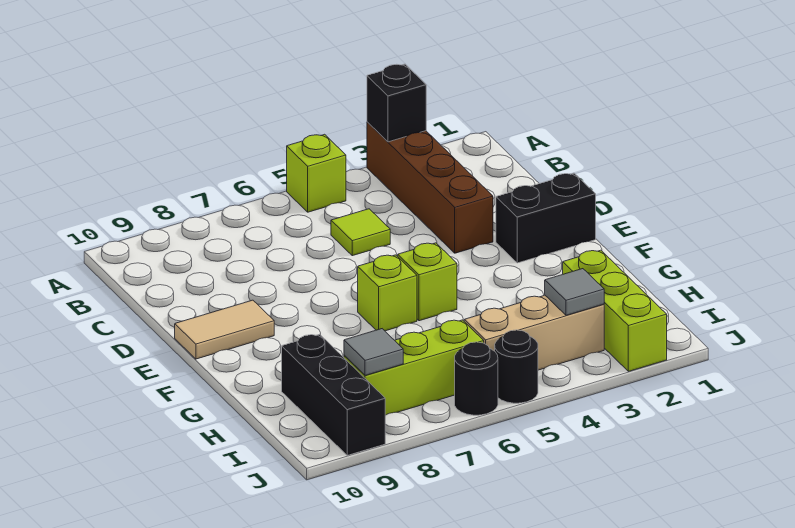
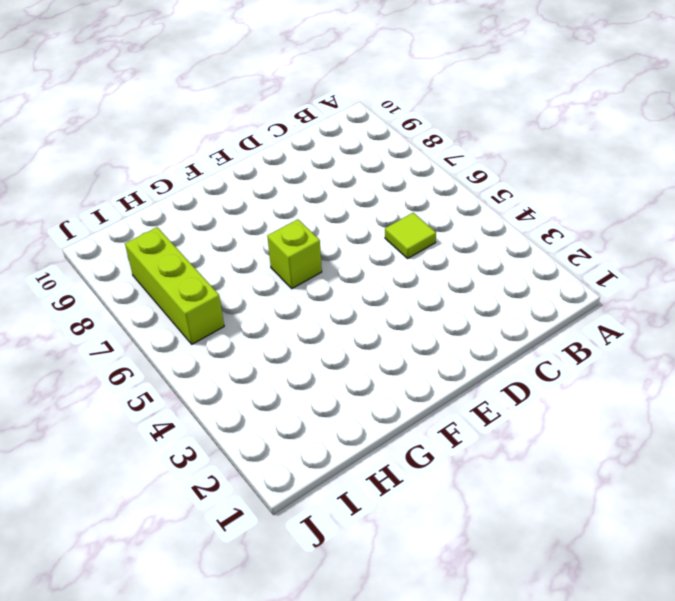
none -> brown brick A3:D3 level 1
none -> lime brick A5 level 1
none -> black brick E1:E2 level 1

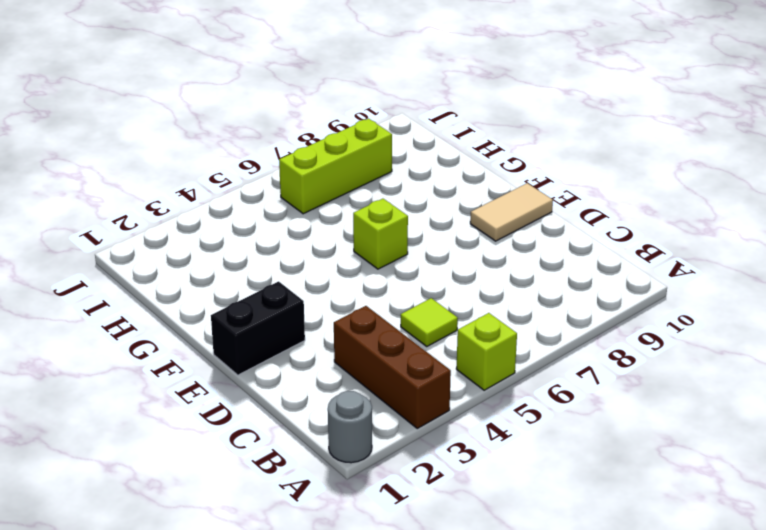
grey round brick A1 level 1 -> none
brown brick A3:C3 level 1 -> brown brick A3:D3 level 1
none -> lime brick F5 level 1
none -> lime brick H2:J2 level 1
none -> black brick H9:J9 level 1

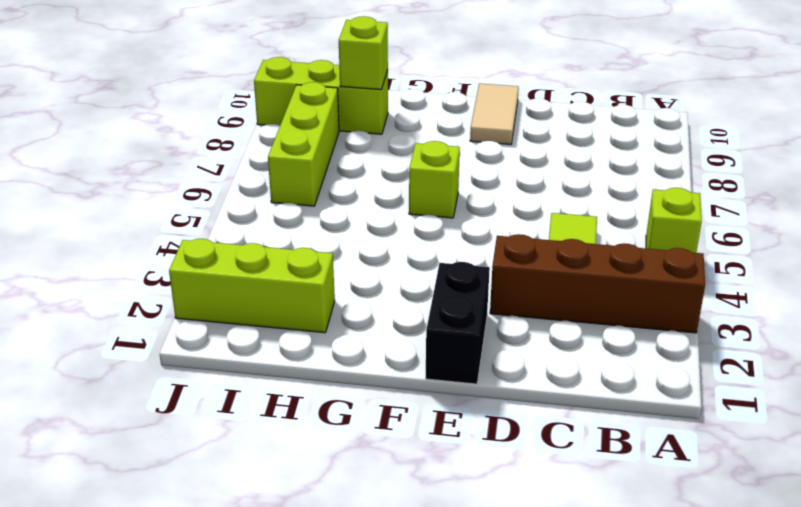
lime brick H9:J9 level 1 -> black brick H9:J9 level 1
lime brick H9 level 2 -> lime brick F5 level 1
none -> tan brick I3:I5 level 1
none -> black round brick J5 level 1
none -> black round brick J6 level 1

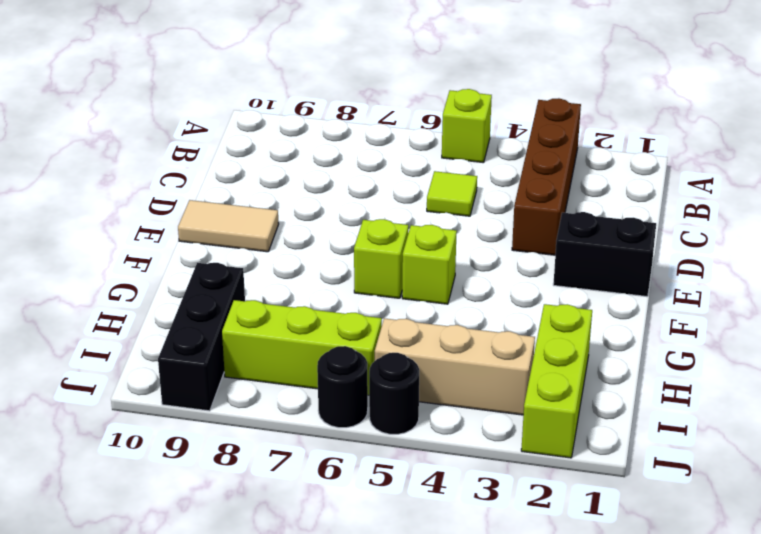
none -> black brick A3 level 2
none -> grey tile I3 level 2
none -> grey tile I8 level 2

